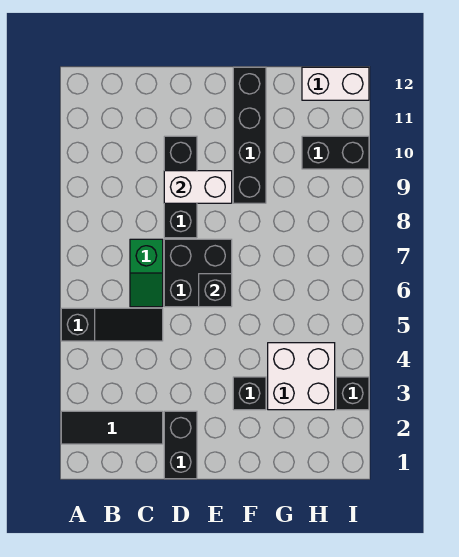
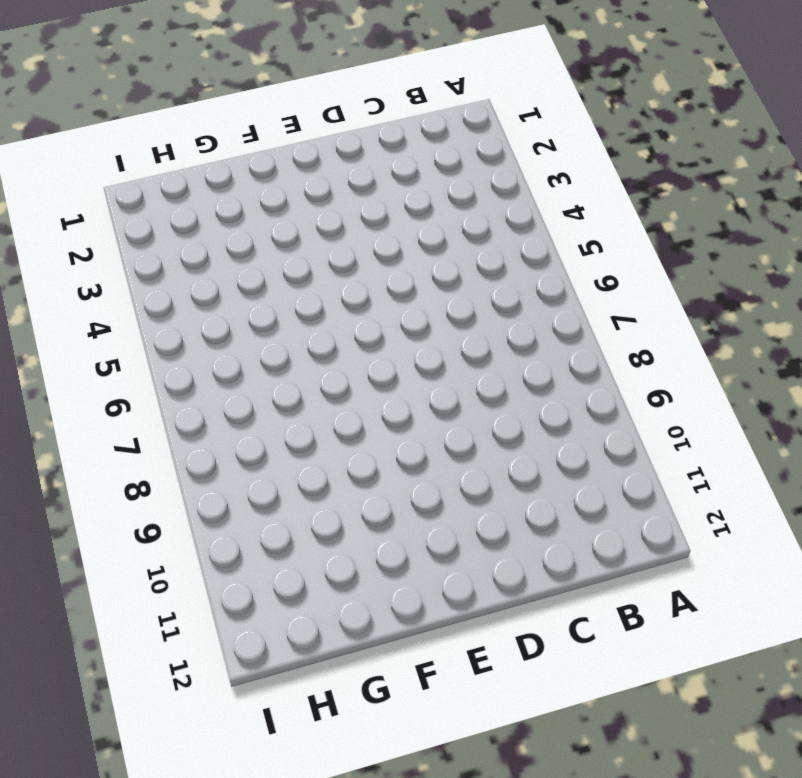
none -> black tile A2:C2 level 1
none -> black slope A5:C5 level 1 top A
none -> green slope C6:C7 level 1 top 7

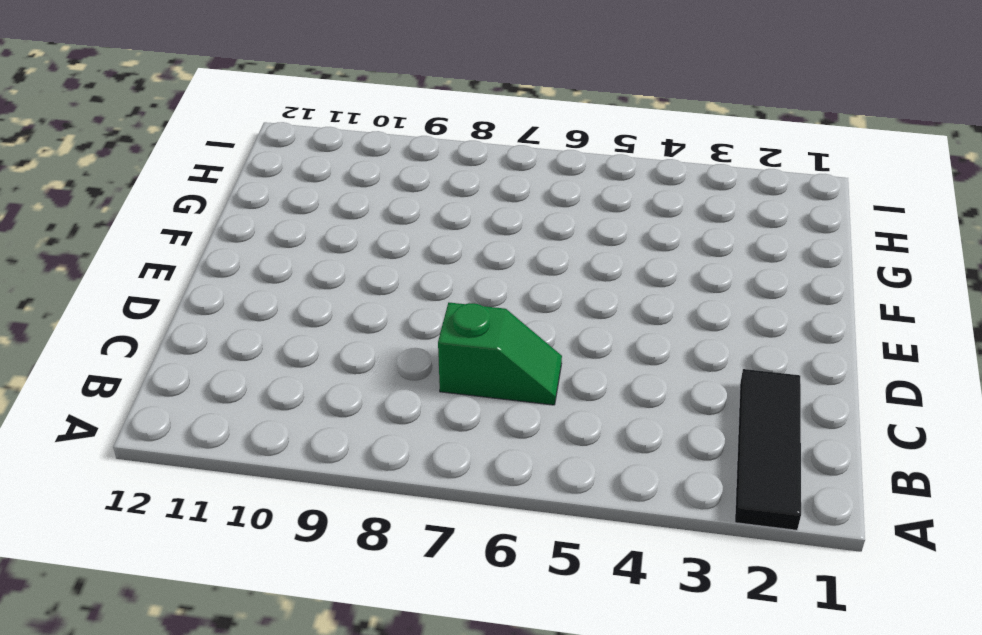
none -> black slope A5:C5 level 1 top A
none -> black brick D1:D2 level 1
none -> black brick D6:E7 level 1

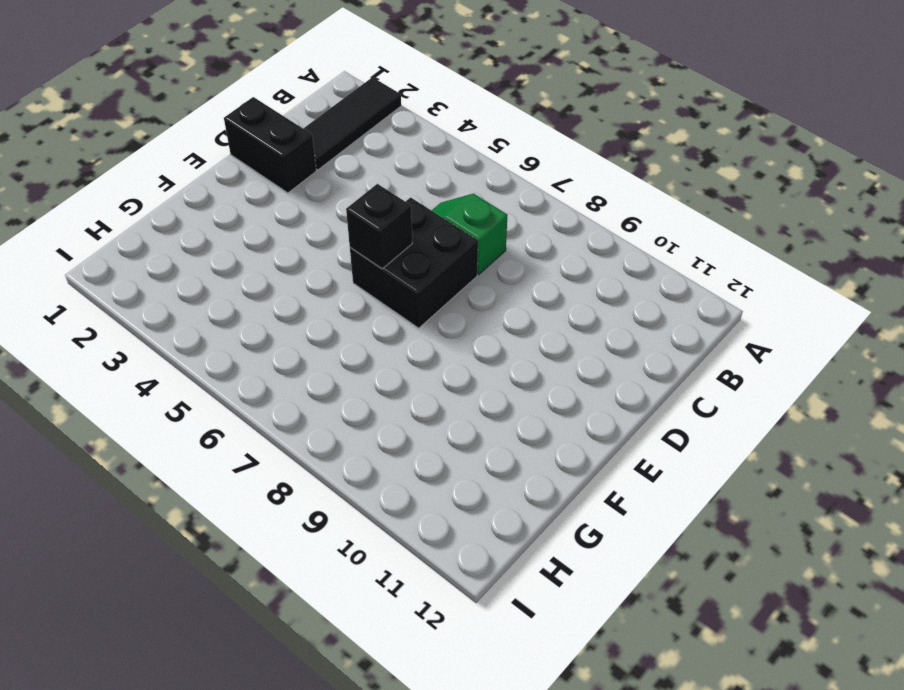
none -> black slope A5:C5 level 1 top A
none -> black brick D8:D10 level 1
none -> black brick F3 level 1

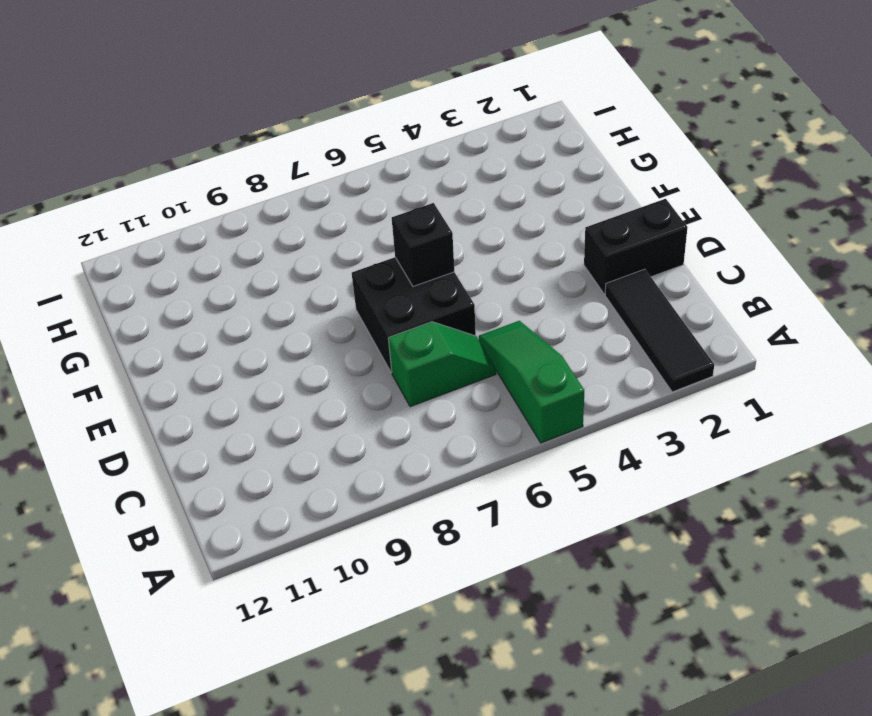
green slope A5:C5 level 1 top A -> black slope A5:C5 level 1 top A
none -> black brick D8:D10 level 1
none -> black brick F3 level 1
none -> black brick F9:F12 level 1

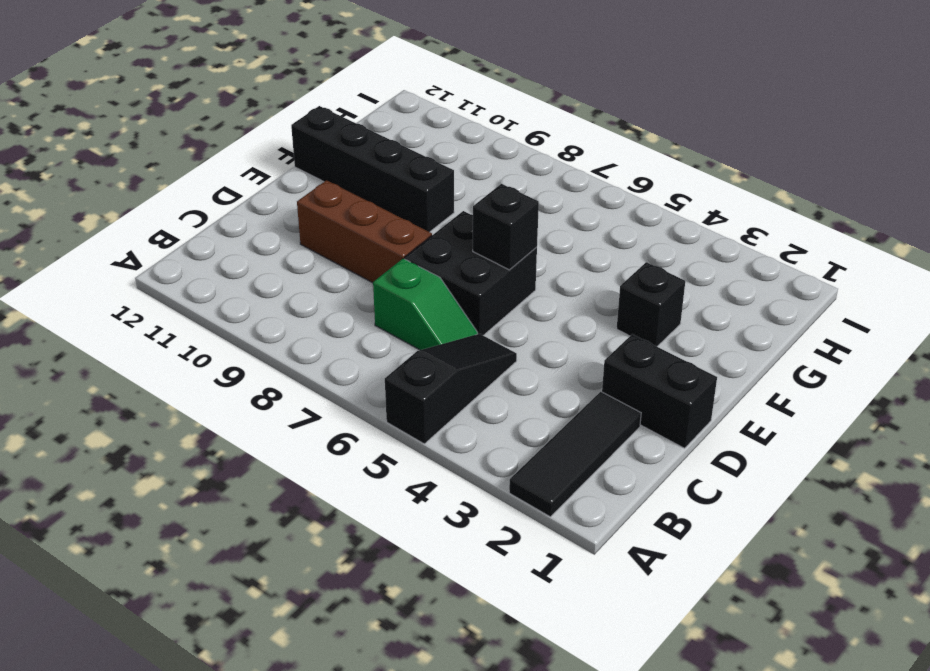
brown brick D8:D10 level 1 -> black brick D8:D10 level 1
none -> white brick G3:H4 level 1
none -> black brick H10:I10 level 1
none -> white brick H12:I12 level 1

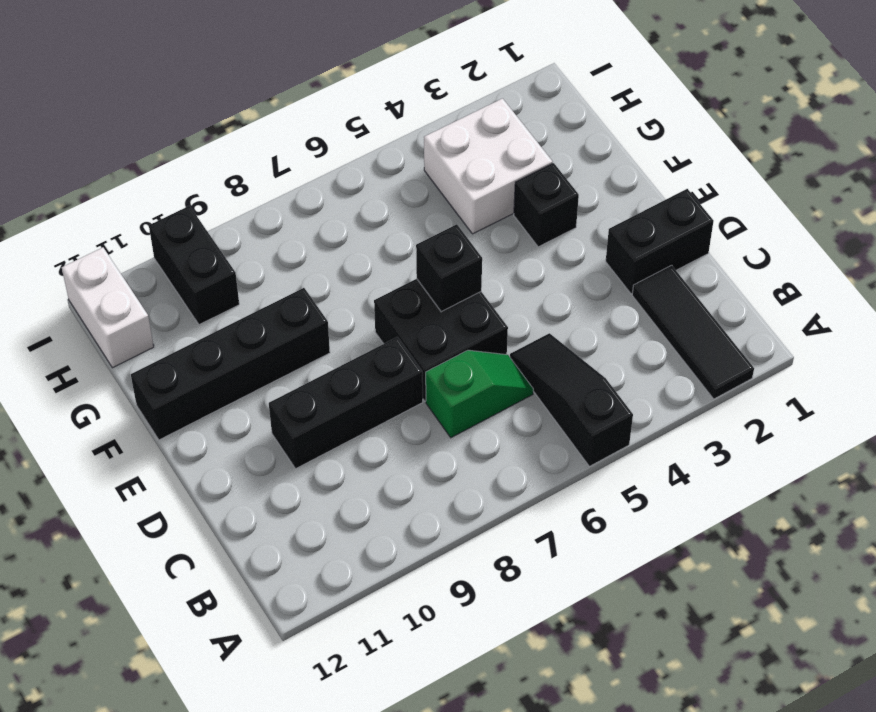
none -> black brick I3 level 1
none -> white brick D9:E9 level 2

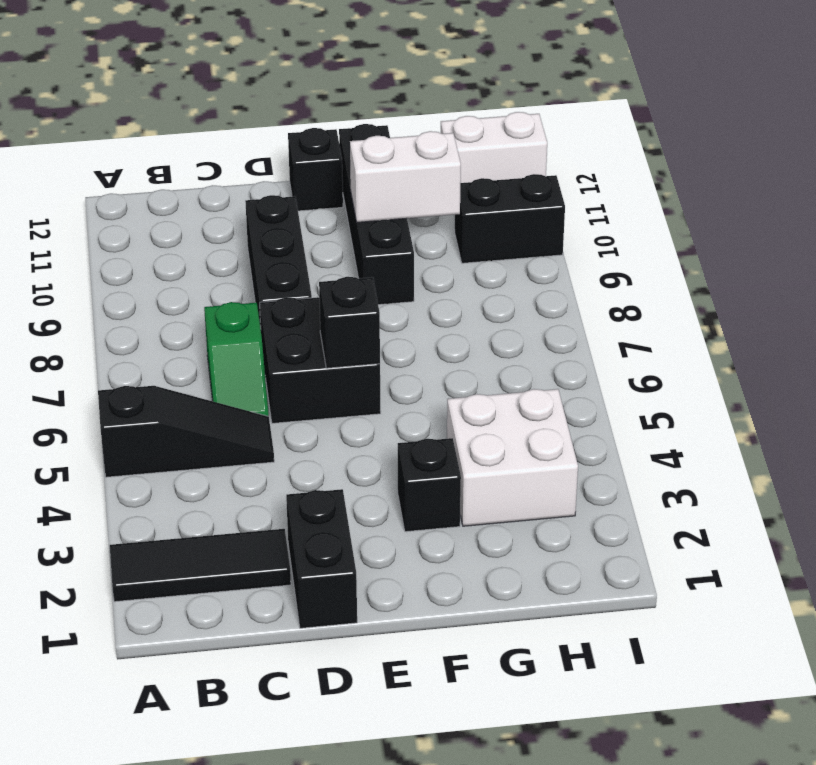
black brick E12 level 1 -> black brick I3 level 1
white brick F10:G10 level 2 -> white brick D9:E9 level 2

